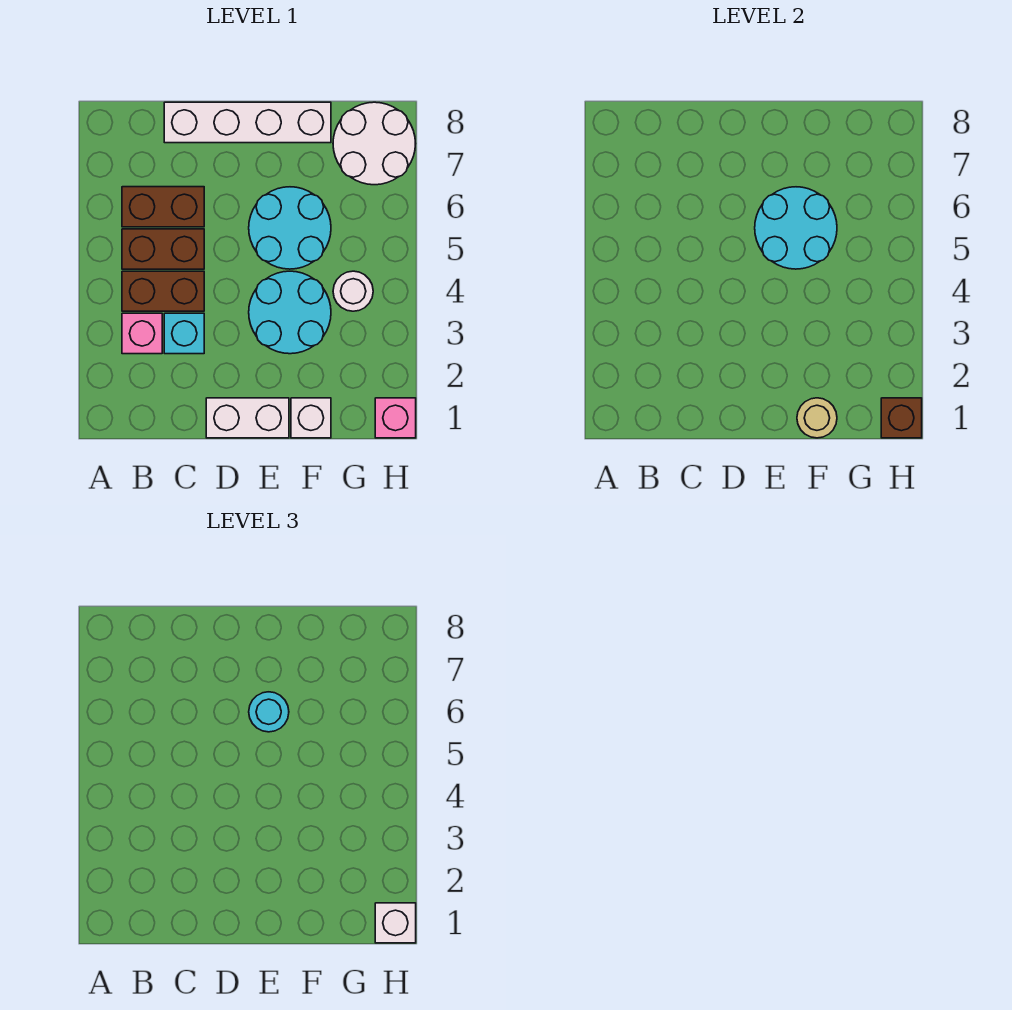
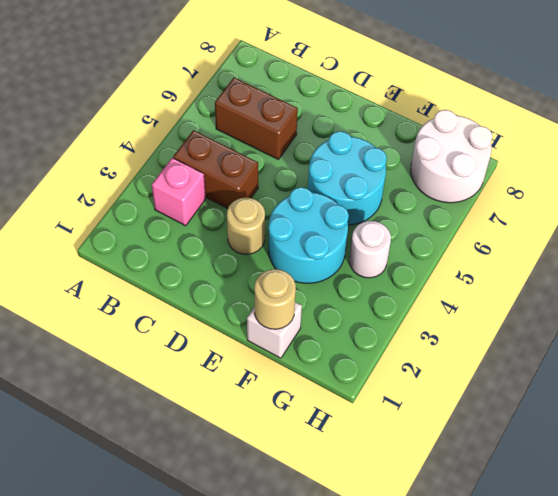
tan round brick D3 level 1 -> none
none -> brown brick B5:C5 level 1
none -> cyan brick C3 level 1
none -> white brick C8:F8 level 1

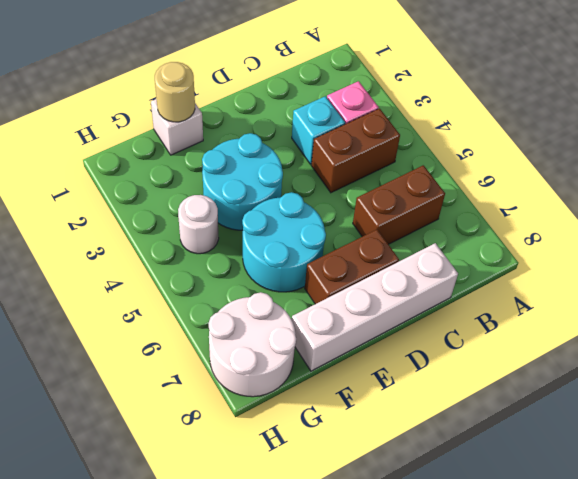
brown brick D7:E7 level 1 -> brown brick B5:C5 level 1
none -> white brick D1:E1 level 1
none -> pink brick H1 level 1
none -> cyan round brick E5:F6 level 2

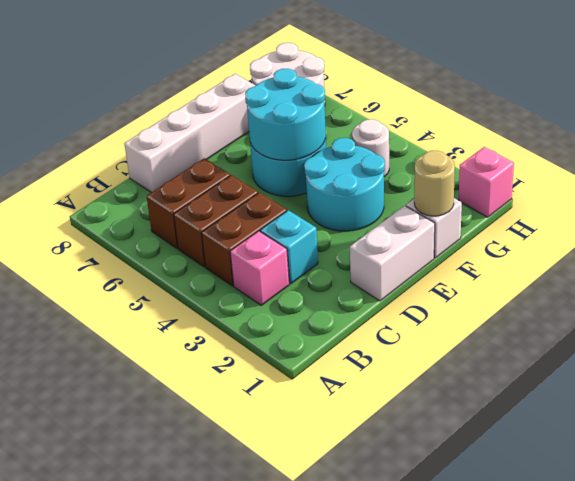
none -> brown brick H1 level 2
none -> cyan round brick E6 level 3
none -> white brick H1 level 3

